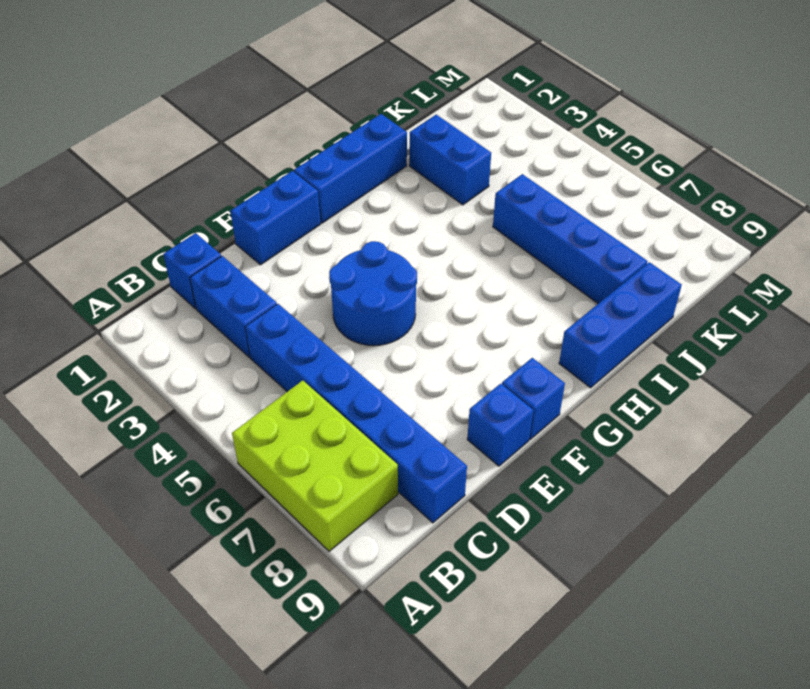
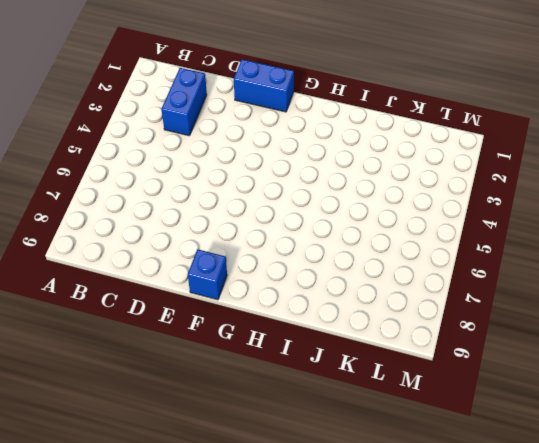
none -> lime brick A6:B8 level 1
none -> blue brick C1 level 1
none -> blue brick C4:C9 level 1

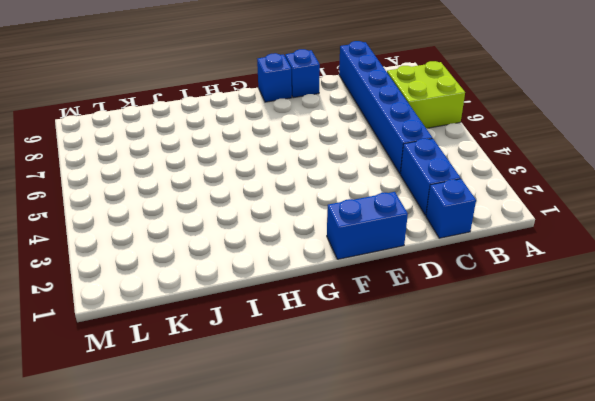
lime brick A6:B7 level 1 -> lime brick A6:B8 level 1
none -> blue round brick E4:F5 level 1
none -> blue brick G1:I1 level 1
none -> blue brick H9:J9 level 1

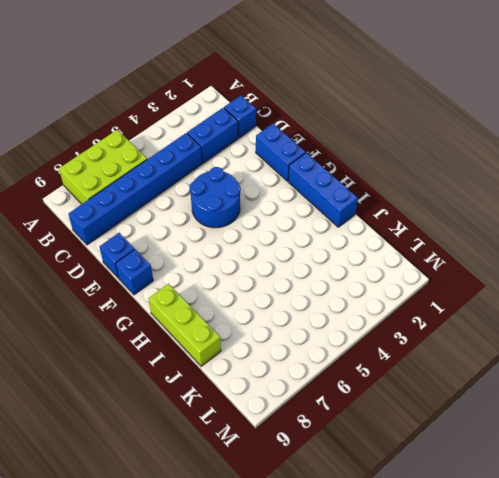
lime brick H9:J9 level 1 -> blue brick H9:J9 level 1
none -> blue brick J2:J3 level 1
none -> blue brick J5:J8 level 1

